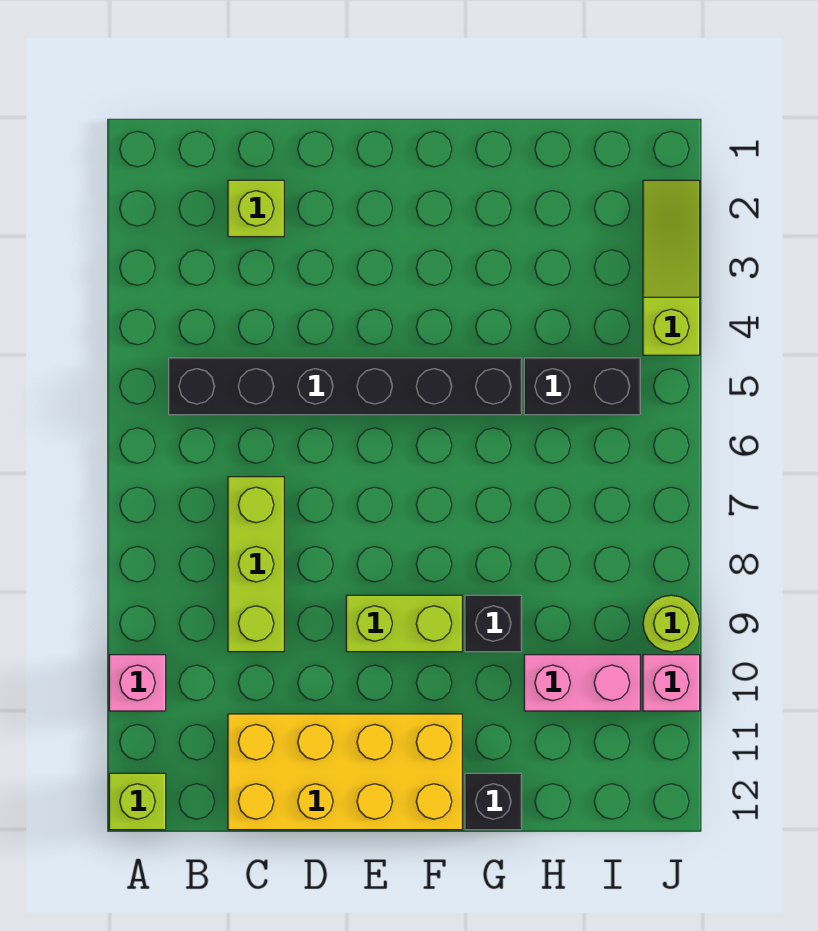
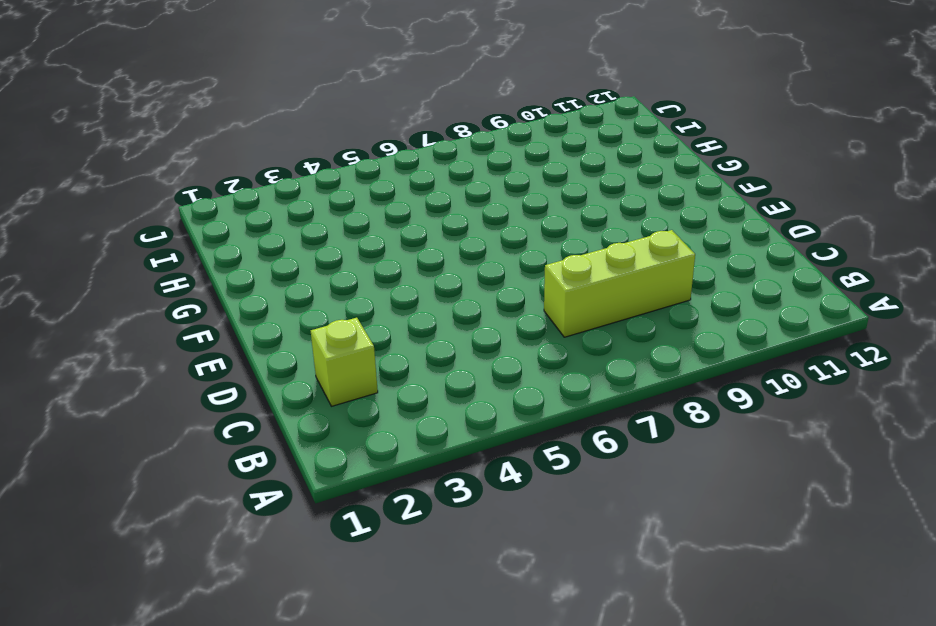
none -> pink brick A10 level 1
none -> lime brick A12 level 1
none -> black brick B5:G5 level 1

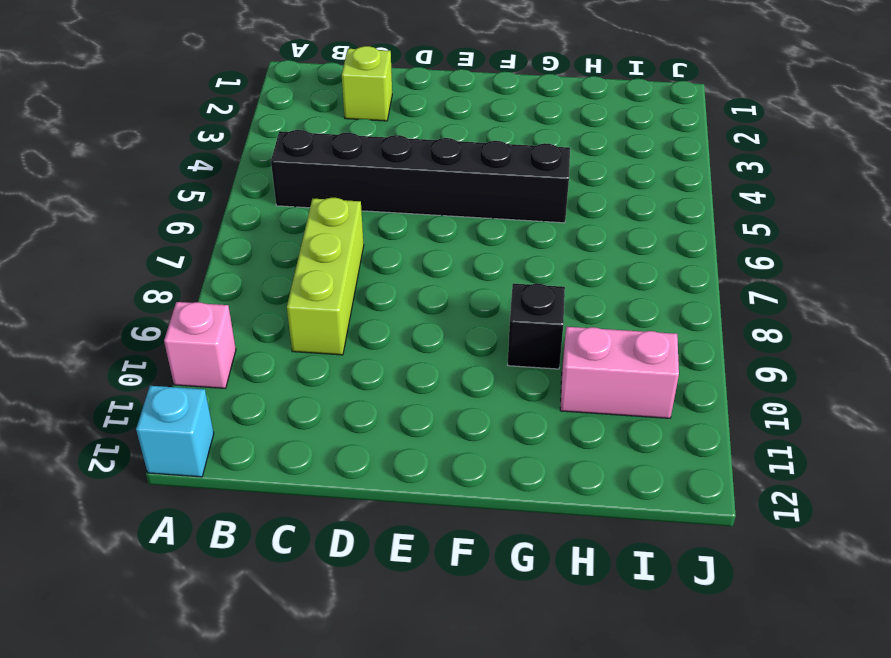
cyan brick A12 level 1 -> lime brick A12 level 1
none -> yellow brick C11:F12 level 1
none -> lime brick E9:F9 level 1
none -> black brick G12 level 1

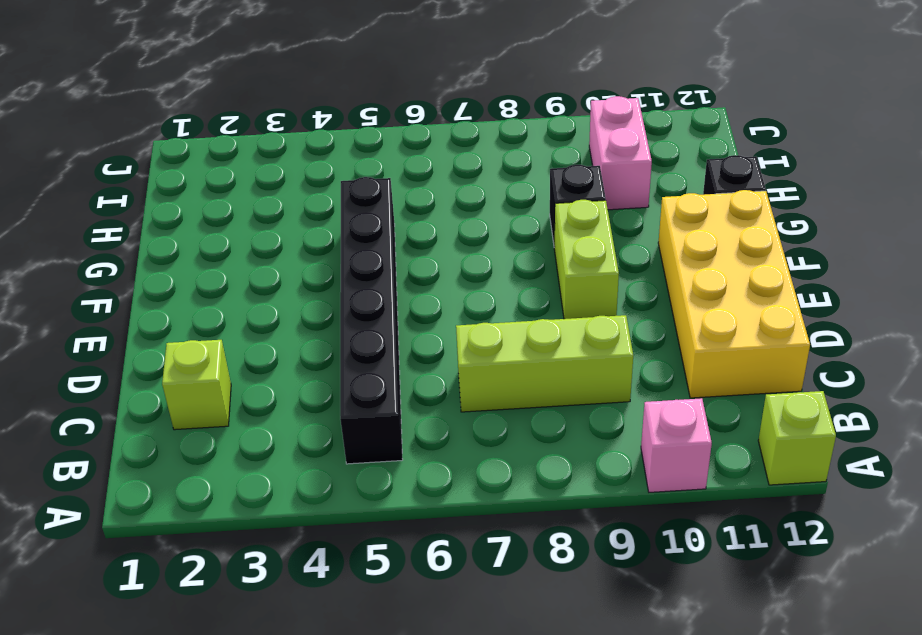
none -> black brick H5:I5 level 1
none -> lime slope J2:J4 level 1 top 4
none -> lime round brick J9 level 1

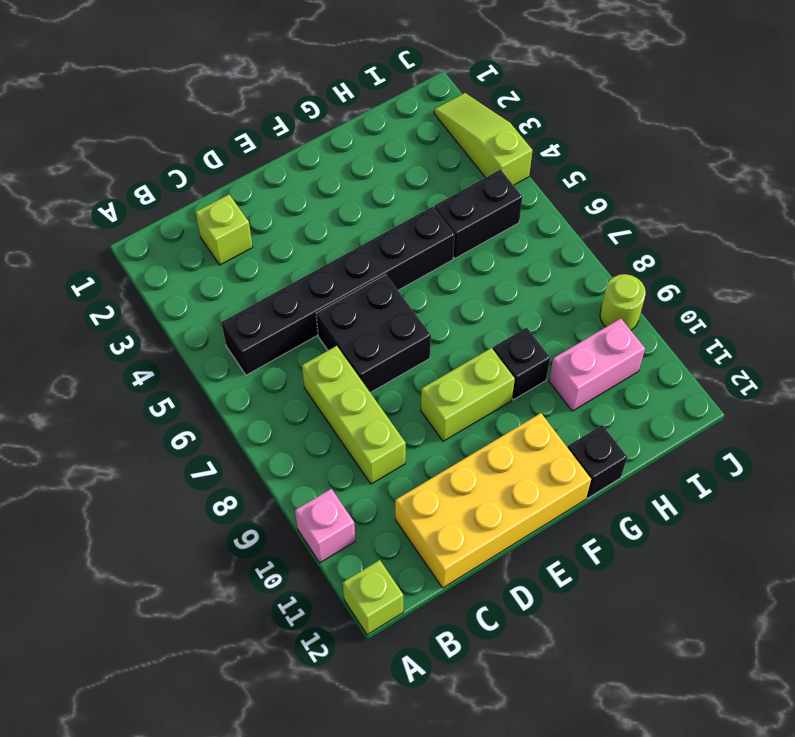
black brick D6:E7 level 1 -> none
none -> pink brick J10 level 1

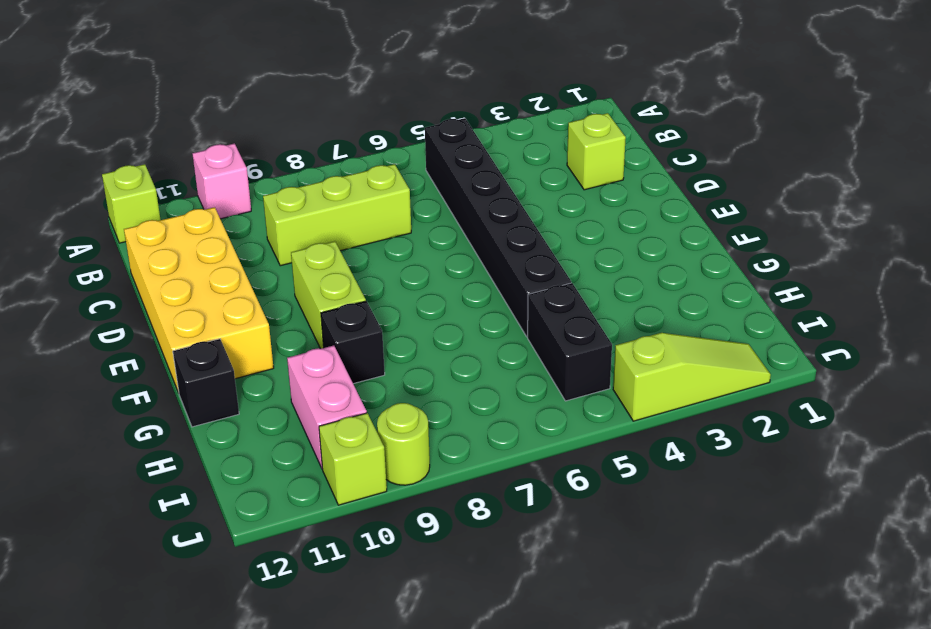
lime brick J10 level 1 -> pink brick J10 level 1

